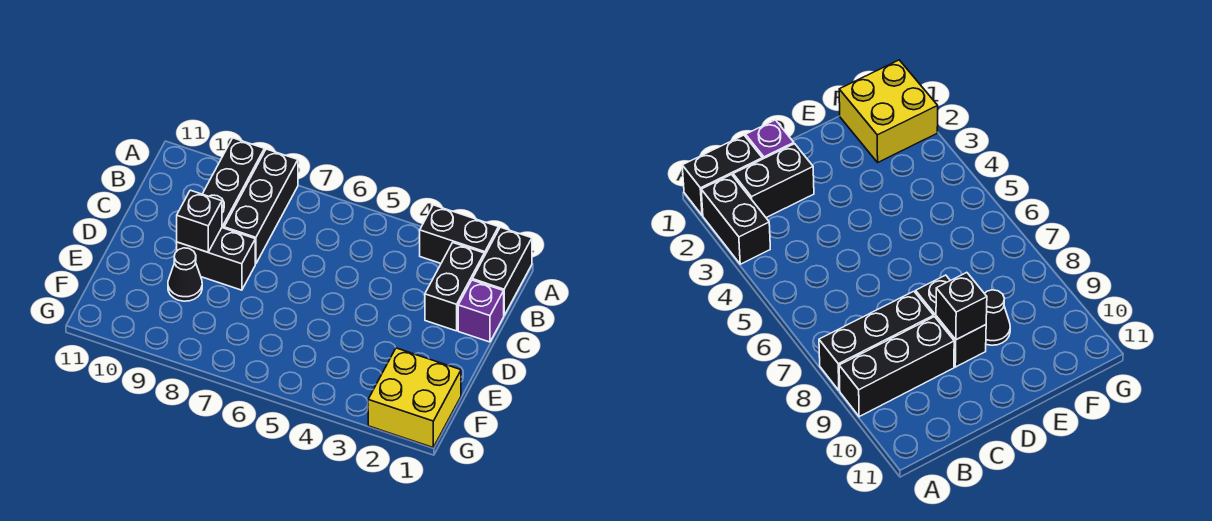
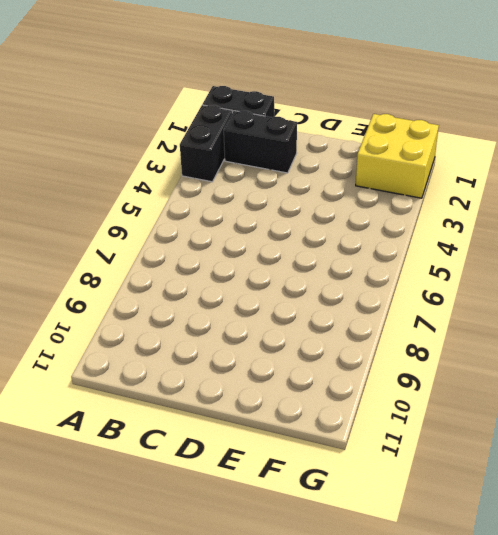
none -> black brick A8:C8 level 1
none -> black brick A9:C9 level 1

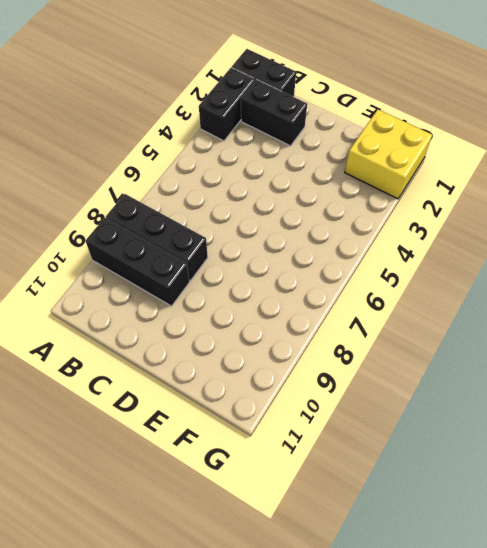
none -> purple brick C1 level 1
none -> black brick D8:D9 level 1

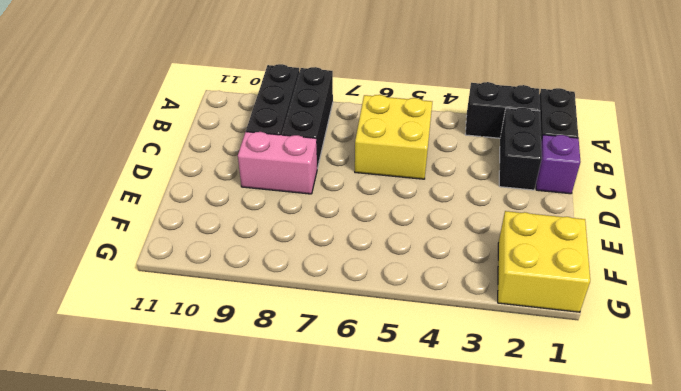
yellow brick B5:C6 level 1 -> none
pink brick D8:D9 level 1 -> black brick D8:D9 level 1
none -> black cone E9 level 1
none -> black brick D9 level 2

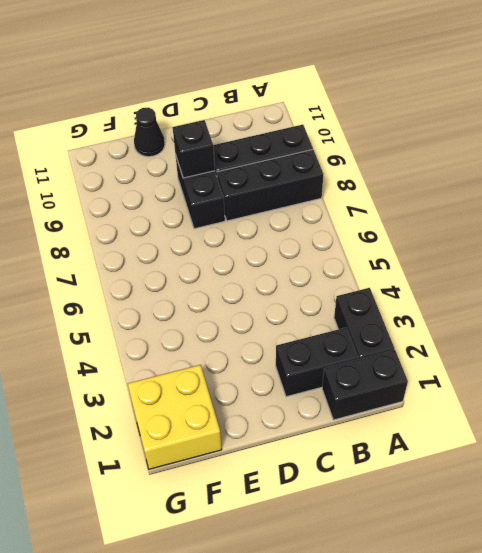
black cone E11 level 1 -> black cone E9 level 1
none -> purple brick C1 level 1

